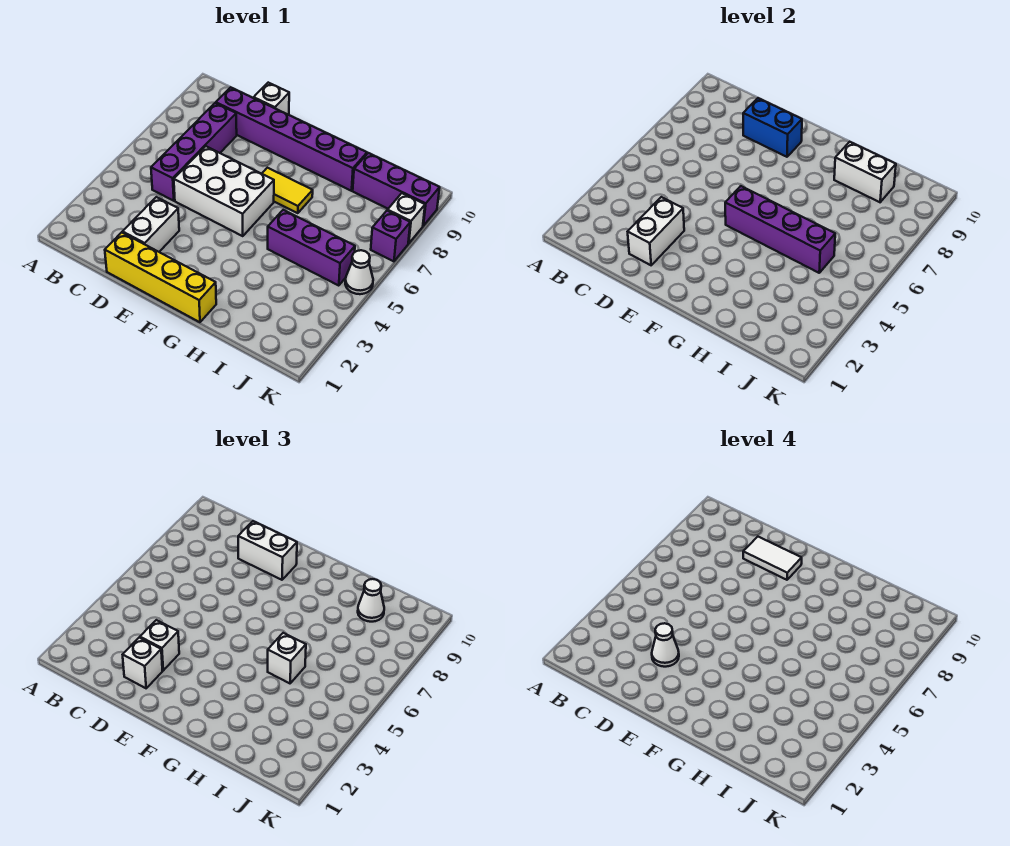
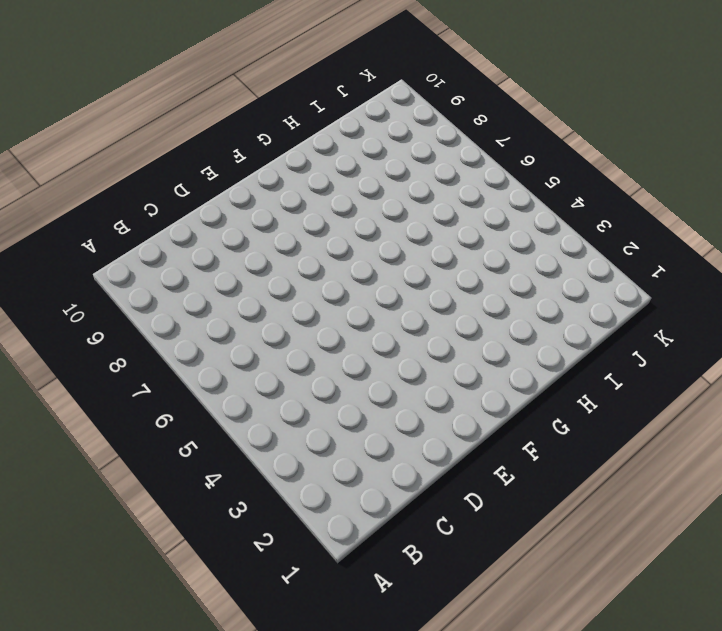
none -> purple brick C5:C8 level 1
none -> purple brick C9:H9 level 1
none -> yellow brick D1:G1 level 1

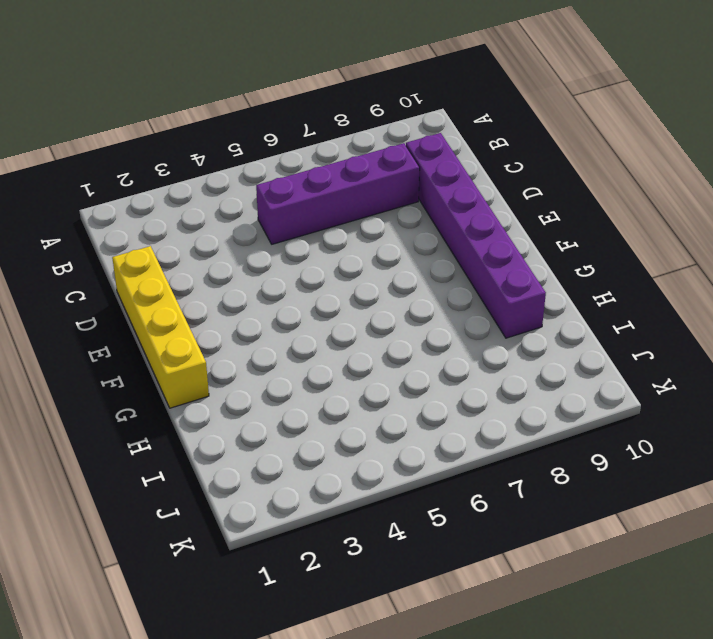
none -> white brick D2:D3 level 1
none -> white brick D5:F6 level 1
none -> white brick D10 level 1

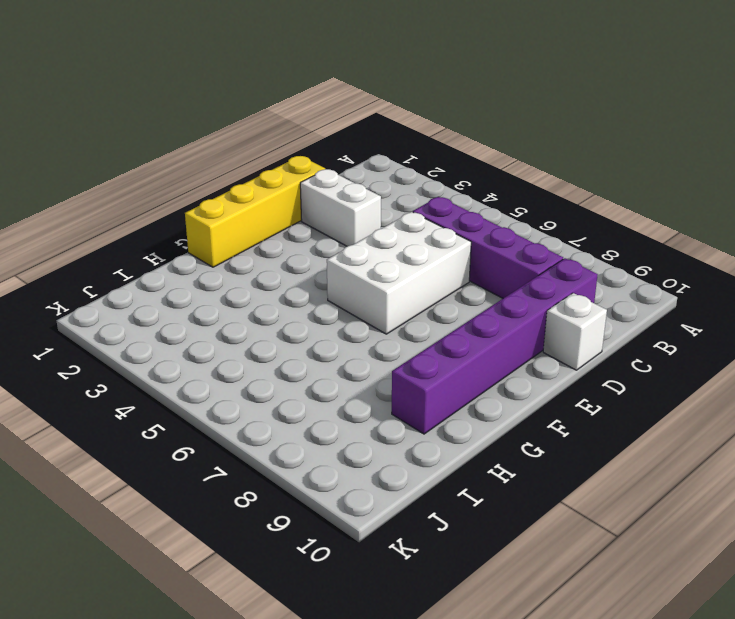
none -> yellow tile F7:G7 level 1
none -> purple brick H5:J5 level 1
none -> purple brick I9:K9 level 1

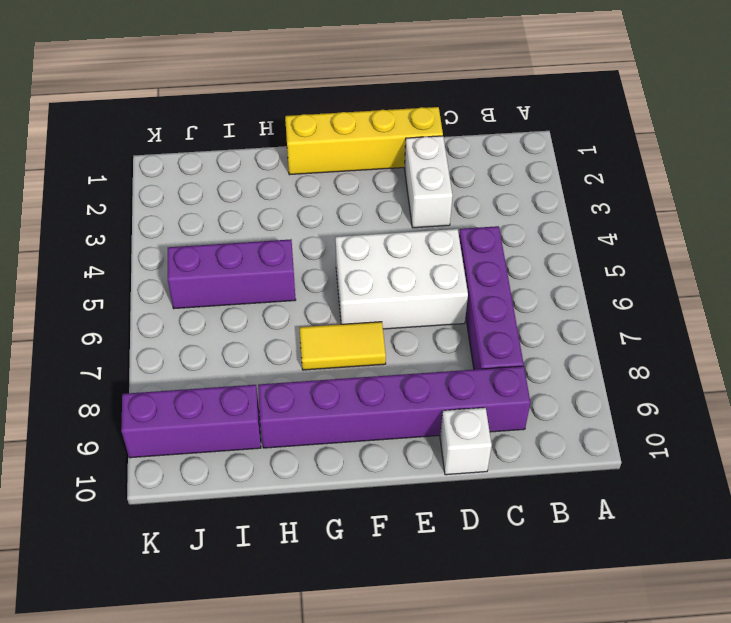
none -> white cone K5 level 1
none -> purple brick K7 level 1
none -> white brick K8 level 1

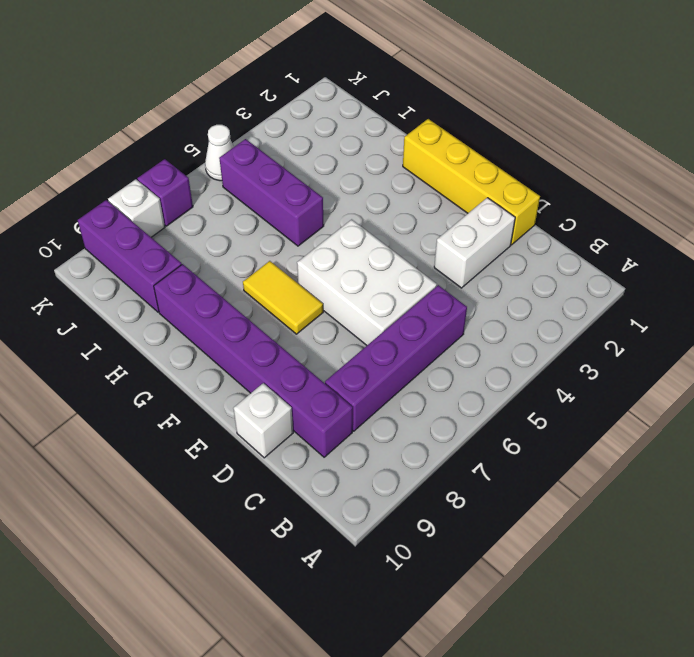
none -> white brick D2:D3 level 2
none -> blue brick D9:E9 level 2
none -> purple brick F5:I5 level 2

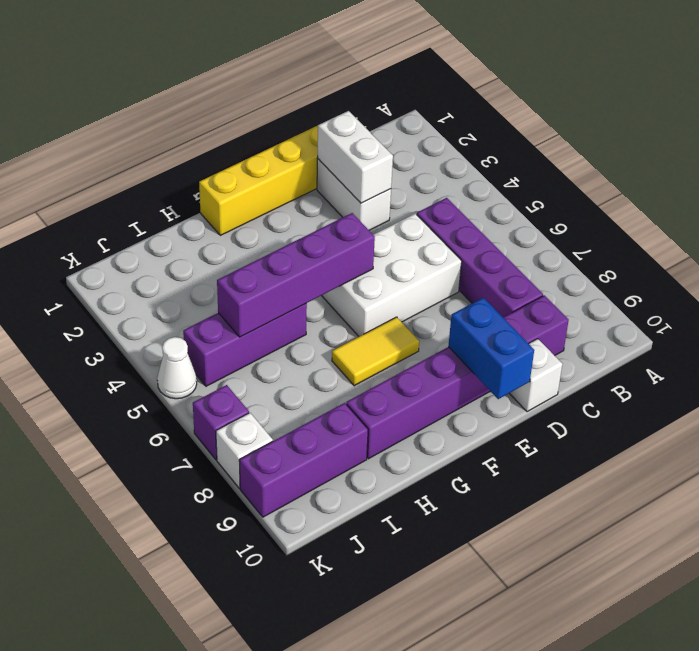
blue brick E9:E10 level 2 -> blue brick D9:E9 level 2
none -> white brick H9:I9 level 2
none -> white brick D2 level 3
none -> white brick D3 level 3

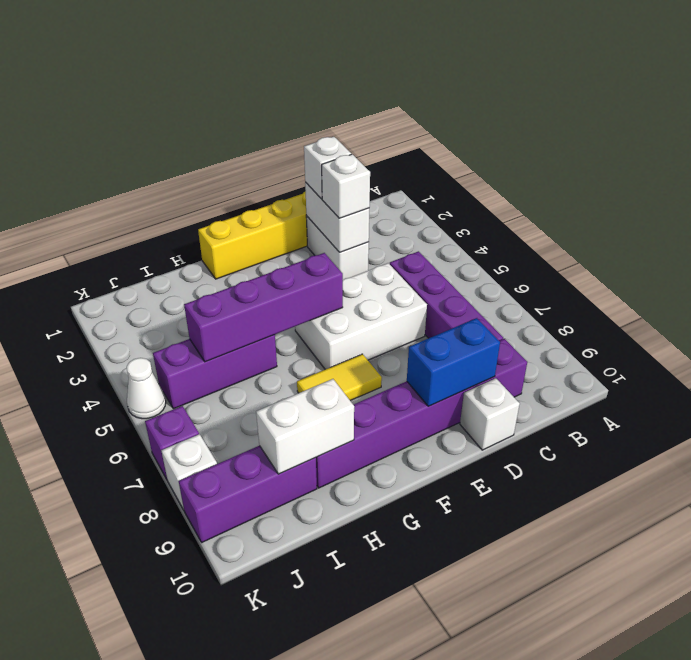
none -> white brick D9:E9 level 3
none -> white brick H5 level 3
none -> white cone I9 level 3

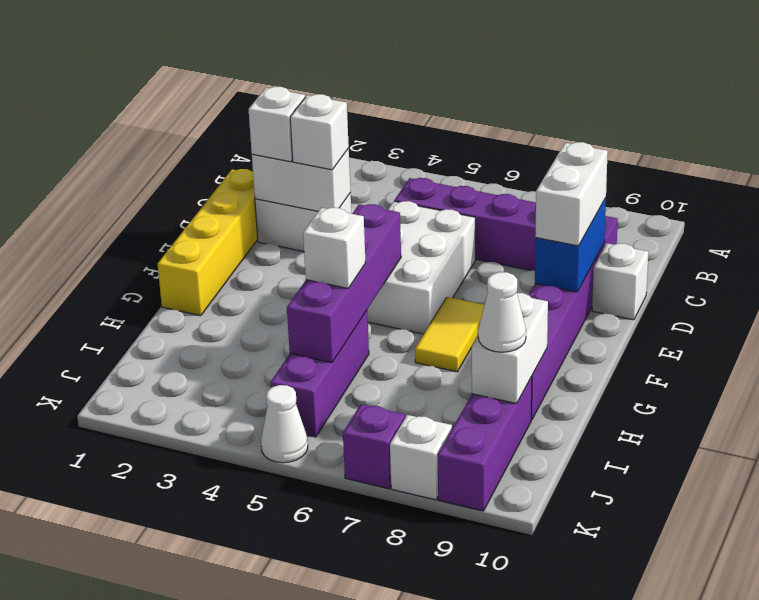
none -> white cone D3 level 4
none -> white tile D9:E9 level 4

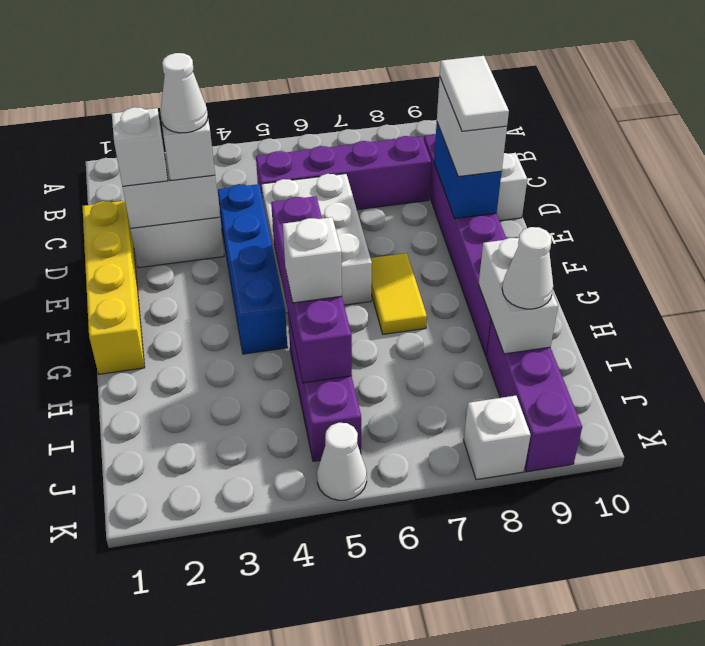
blue brick D4:G4 level 1 -> none
none -> purple brick K7 level 1

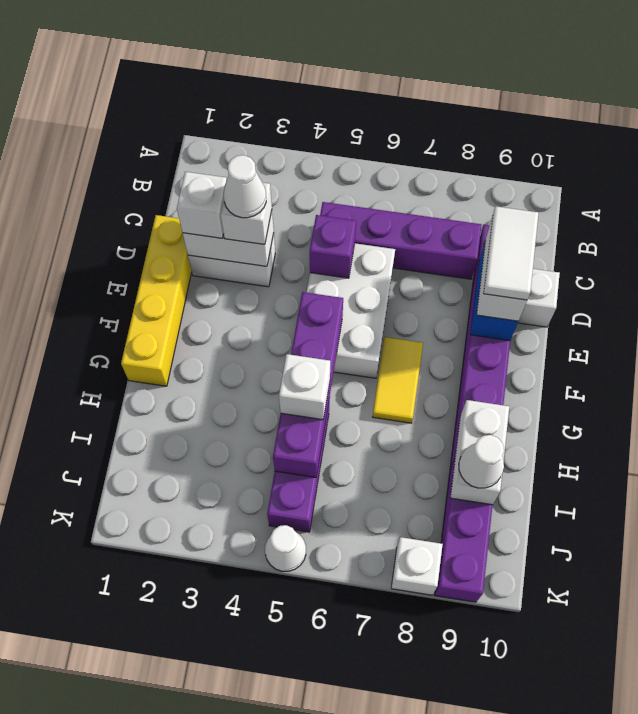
purple brick D5 level 2 -> purple brick K7 level 1

